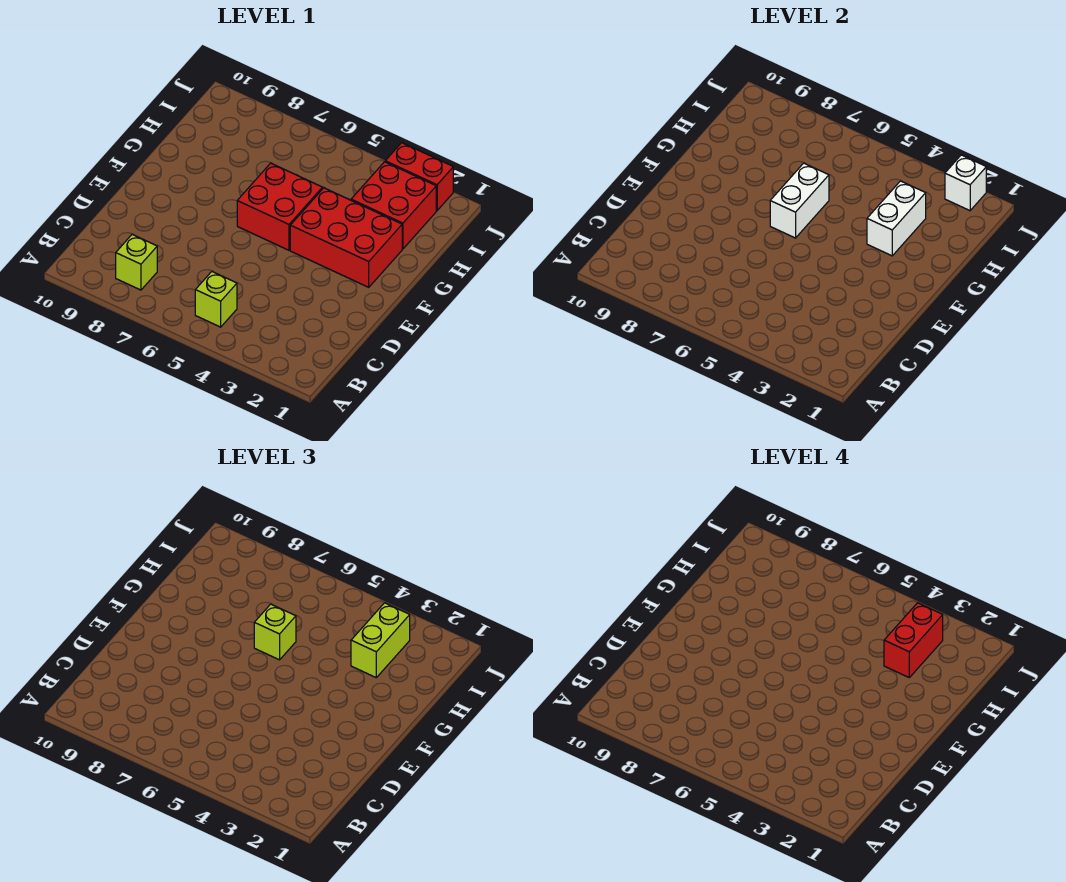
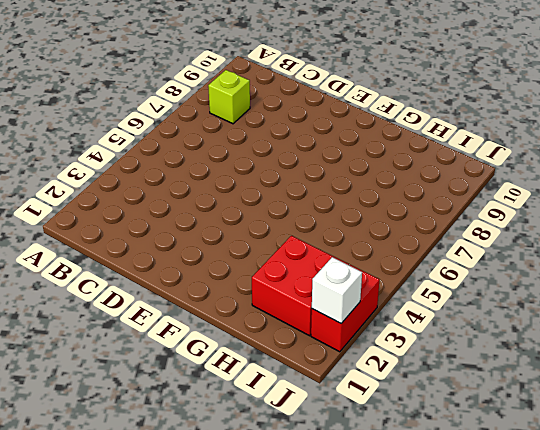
none -> lime brick B5 level 1
none -> red brick F2:G4 level 1
none -> red brick F5:G6 level 1

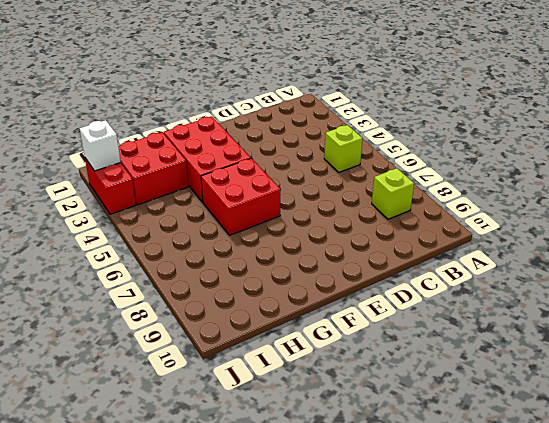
none -> white brick F6:G6 level 2
none -> white brick G3:H3 level 2
none -> lime brick G6 level 3

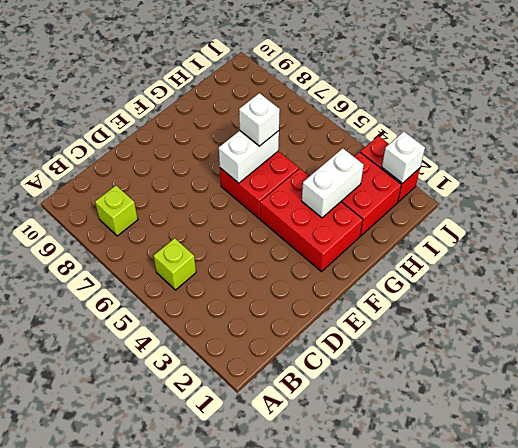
white brick G6 level 3 -> lime brick G6 level 3
none -> lime brick H3:I3 level 3
none -> red brick H3:I3 level 4

